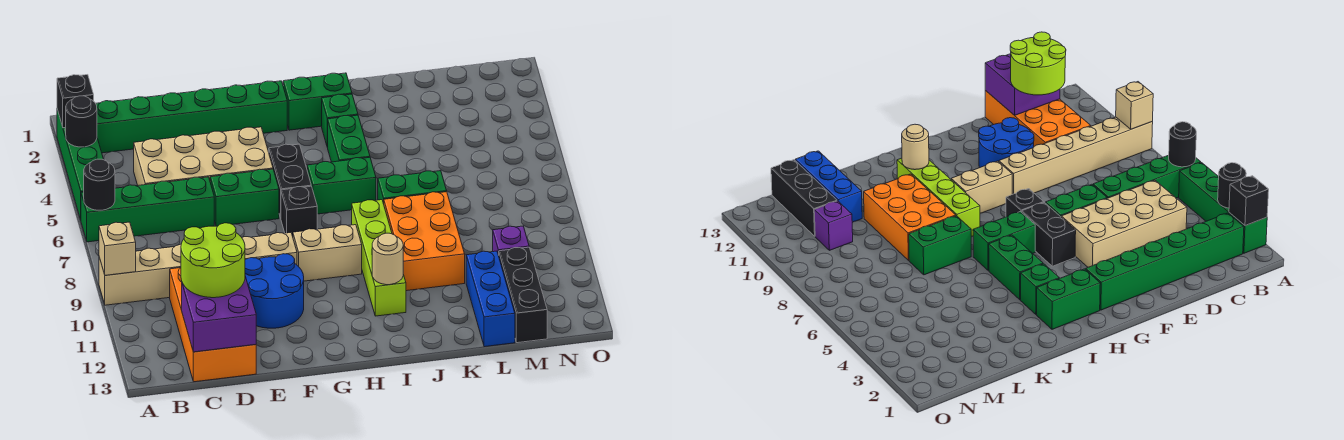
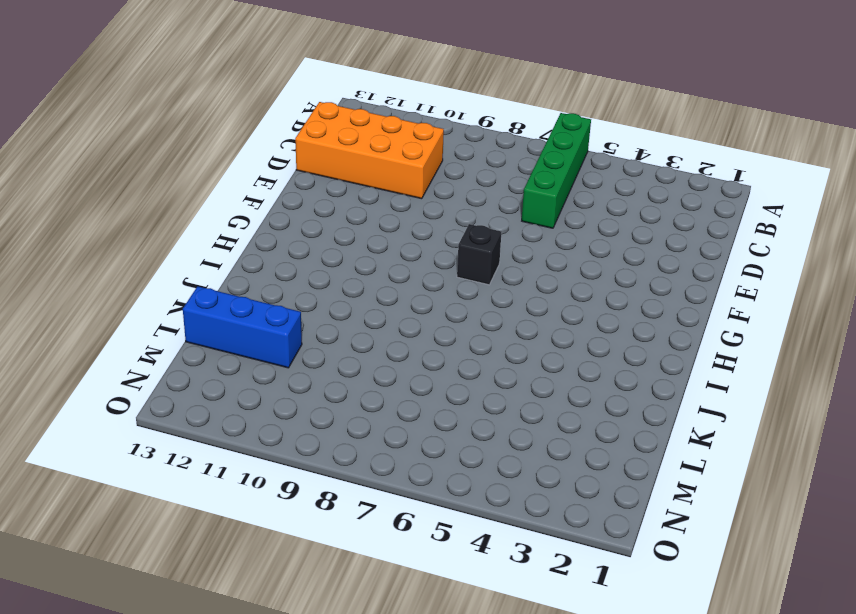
none -> green brick A2:A5 level 1
none -> tan brick A9:F9 level 1
none -> green brick B2:G2 level 1

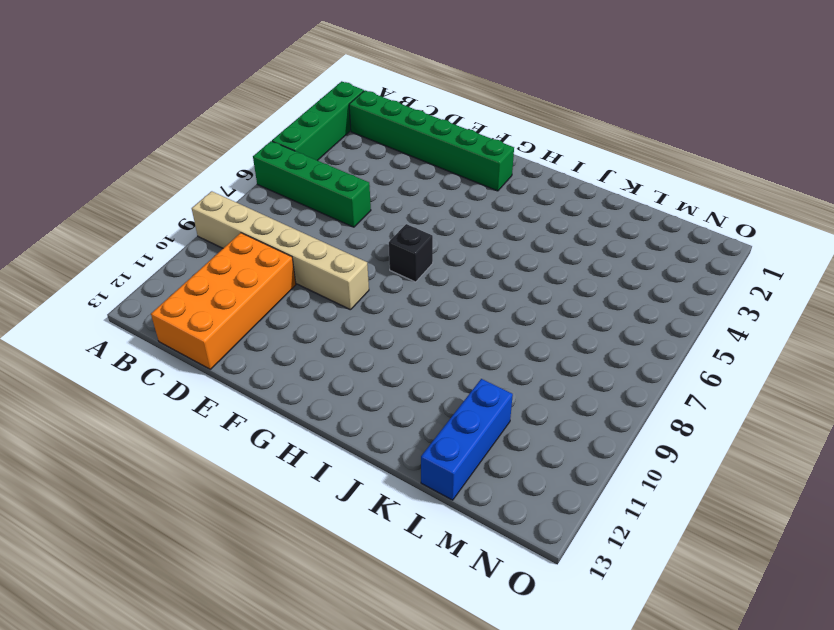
none -> tan brick C4:F5 level 1
none -> green brick E6:F6 level 1
none -> blue round brick E10:F11 level 1

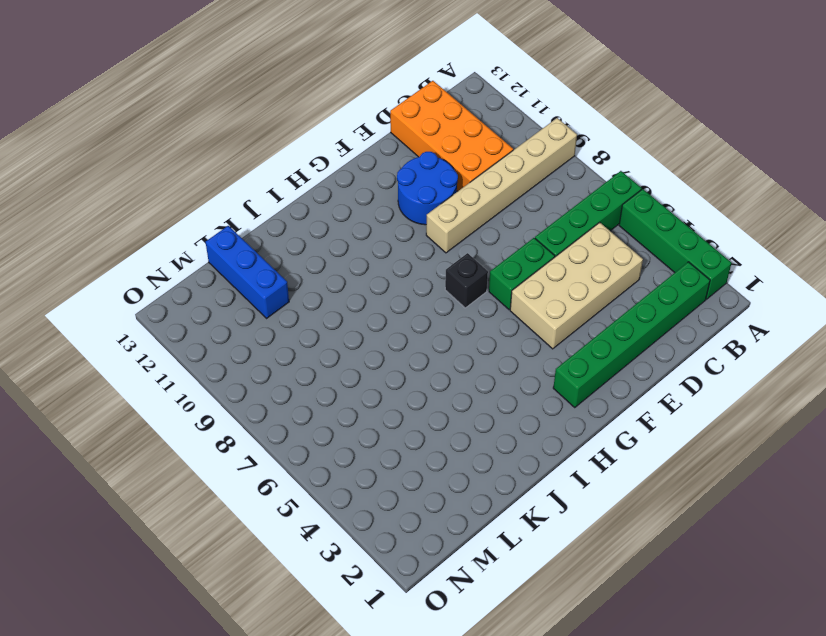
none -> black brick G5:G6 level 1
none -> tan brick G9:H9 level 1
none -> green brick H2:I2 level 1

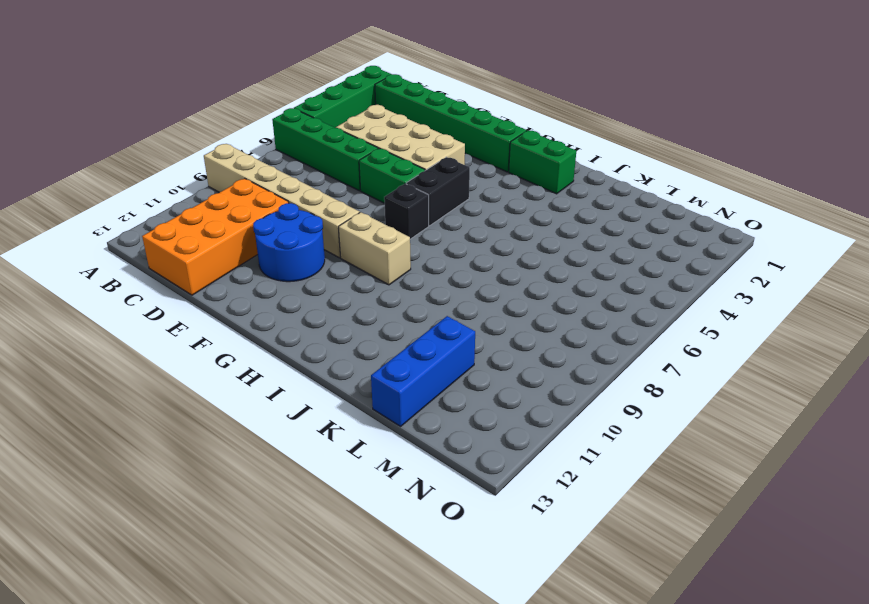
none -> green brick H6:I6 level 1
none -> green brick I3 level 1
none -> green brick I4:I5 level 1

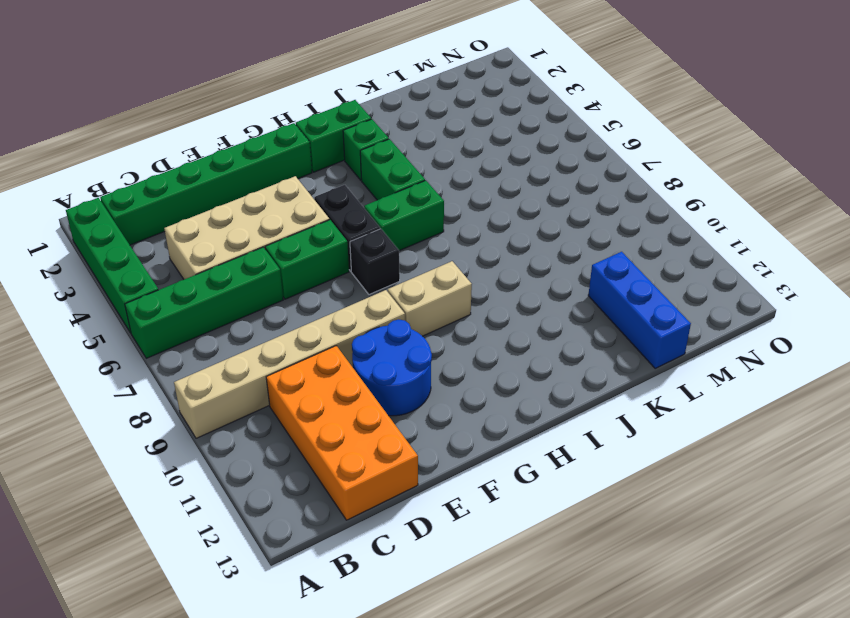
none -> lime brick I8:I11 level 1
none -> green brick J7:K7 level 1
none -> orange brick J8:K10 level 1

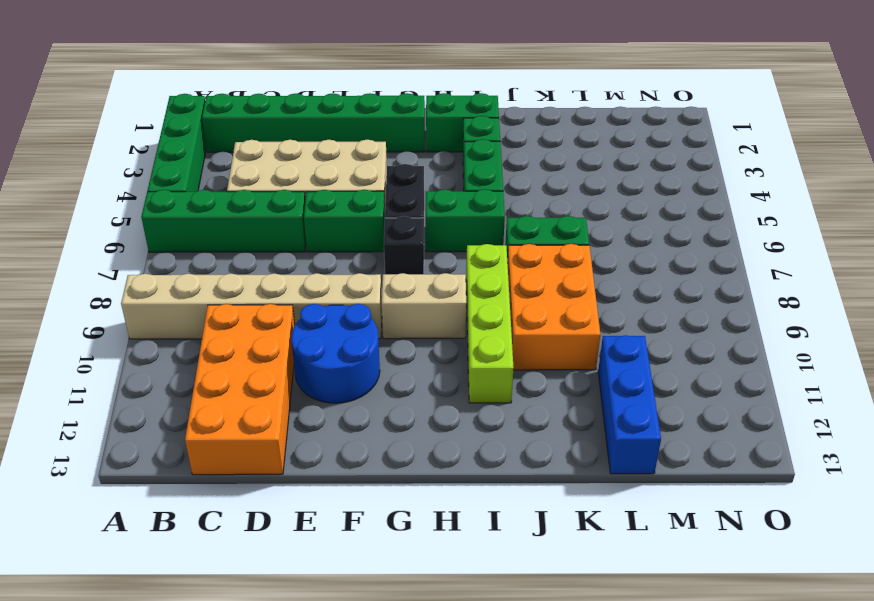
none -> purple brick M10 level 1
none -> black brick M11:M13 level 1
none -> black brick A2 level 2

